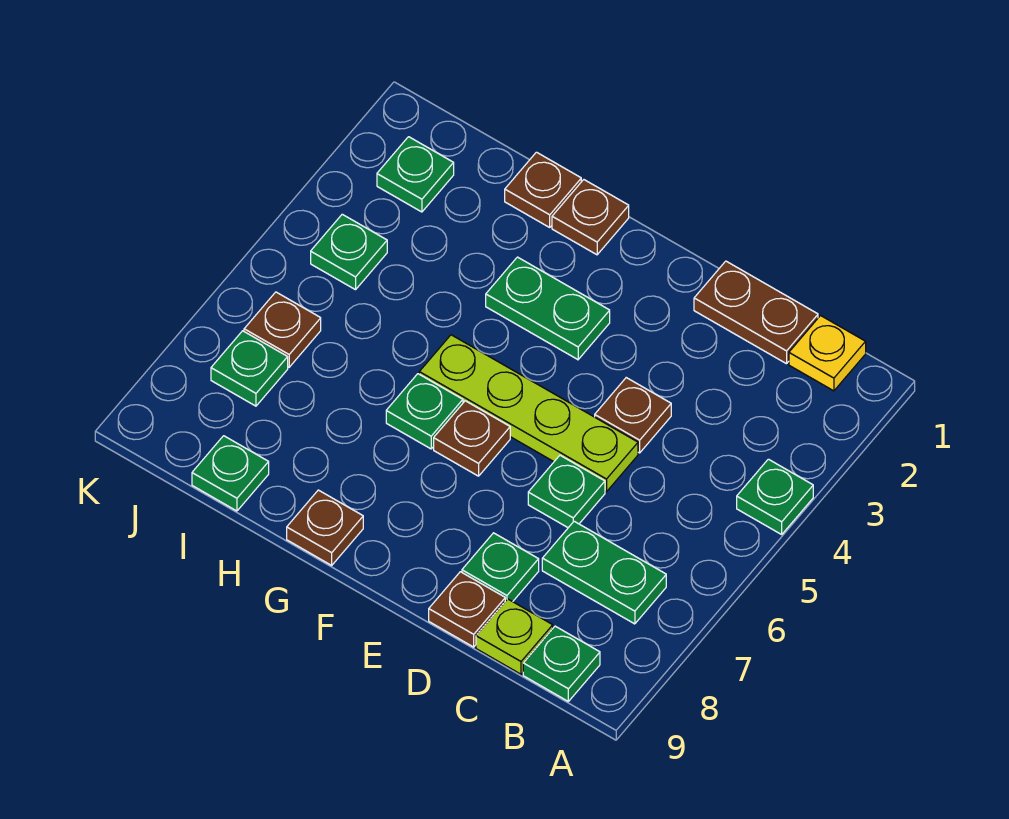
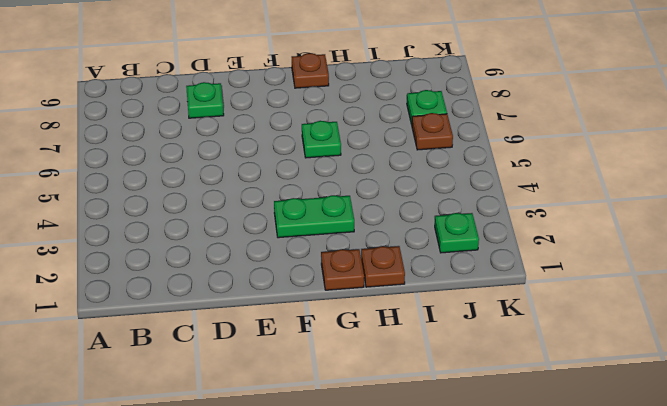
none -> green plate A4 level 1
none -> yellow plate B1 level 1
none -> green plate B7:C7 level 1

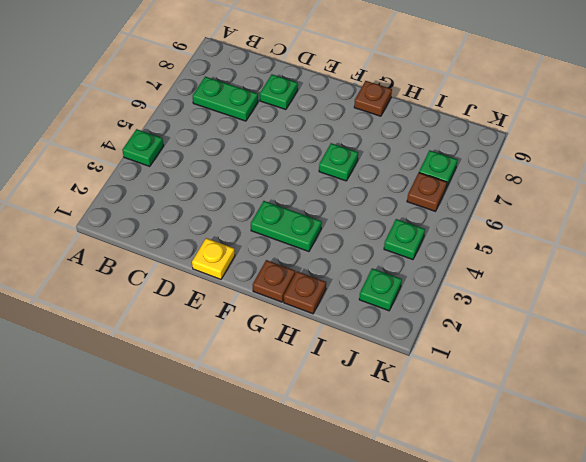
yellow plate E1 level 1 -> yellow plate B1 level 1
none -> green plate B9 level 1
none -> brown plate C1:D1 level 1
none -> lime plate C9 level 1

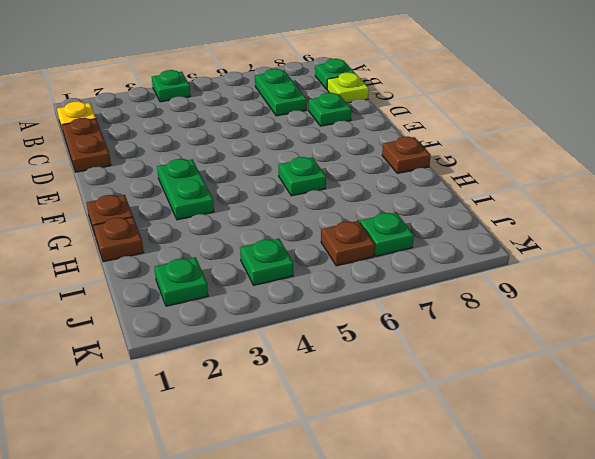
none -> brown plate D4 level 1
none -> lime plate D5:G5 level 1
none -> green plate D6 level 1

